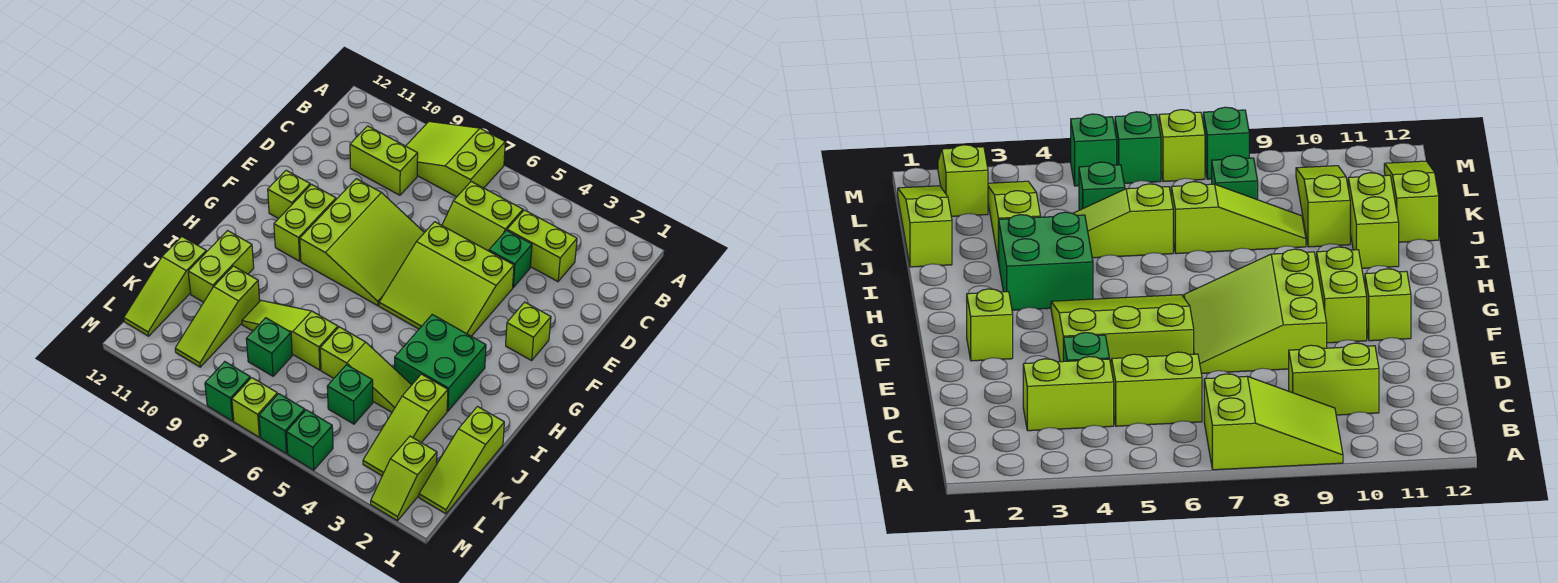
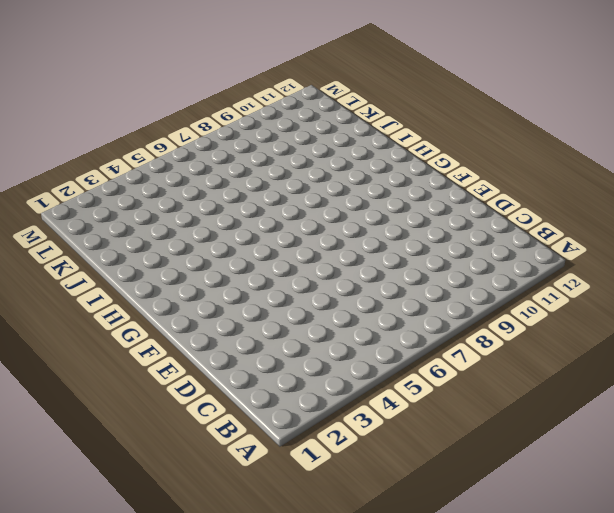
none -> lime slope A7:B9 level 1 top 7
none -> lime brick C3:C4 level 1
none -> lime slope C5:D6 level 1 top C

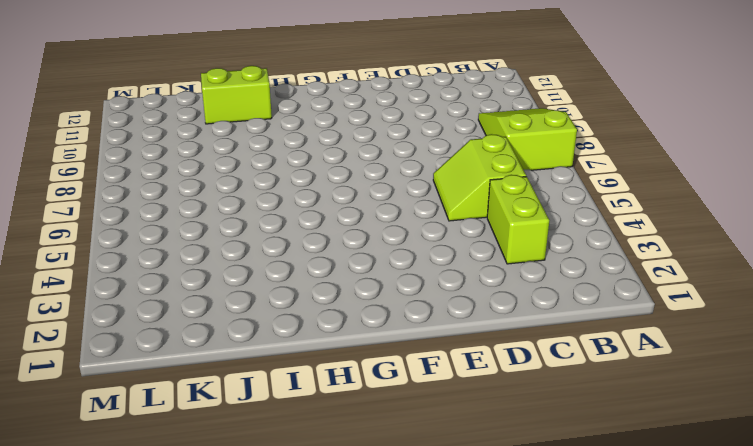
none -> lime brick C9:C10 level 1
none -> green brick D4 level 1
none -> lime slope E4:G6 level 1 top E

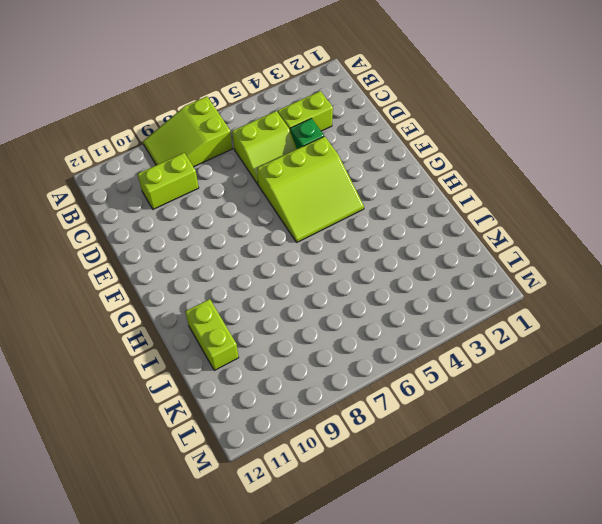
none -> lime slope E7:G9 level 1 top 9
none -> lime brick F2 level 1
none -> lime brick F10:G10 level 1

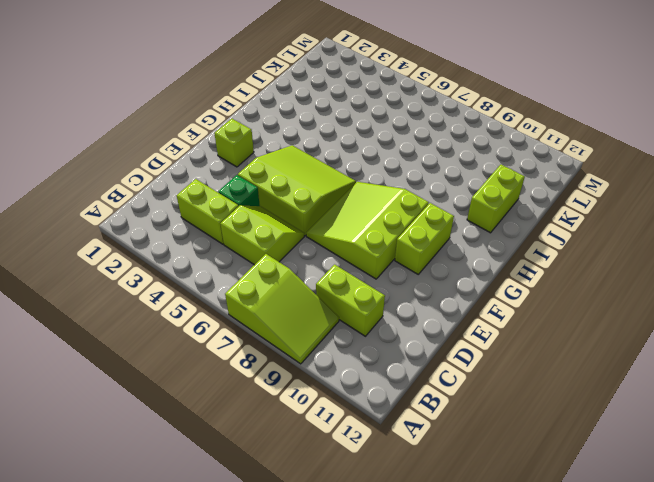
none -> lime brick F11 level 1
none -> green brick H3:I4 level 1
none -> lime slope J1:L1 level 1 top J

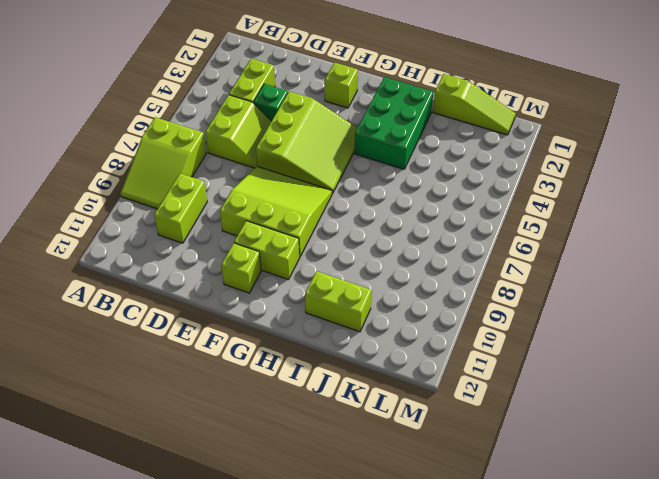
green brick H2:I4 level 1 -> green brick H3:I4 level 1
none -> lime slope J3:L3 level 1 top J
none -> lime slope J4:J6 level 1 top 6
none -> lime slope J7:J9 level 1 top 7

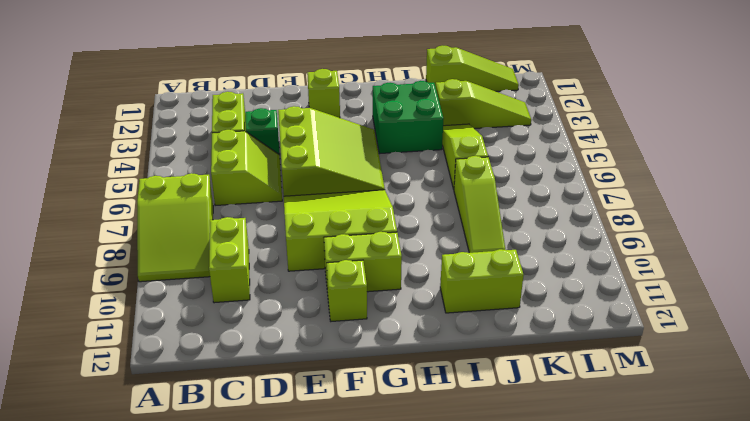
none -> lime slope J10:L10 level 1 top J
none -> lime slope J12:L12 level 1 top J
none -> green brick K5 level 1

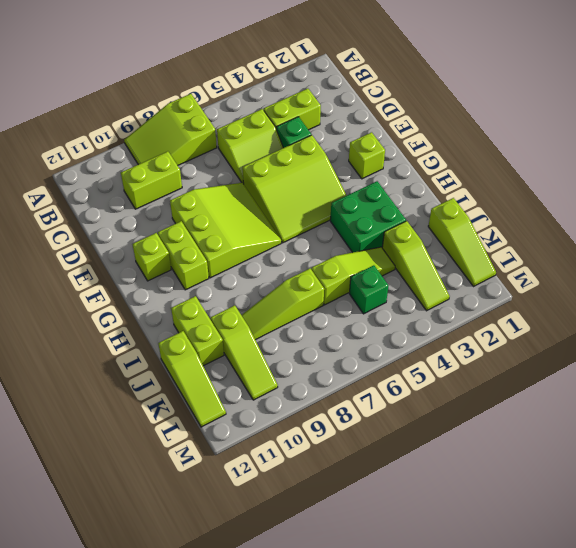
none -> green brick K8 level 1
none -> lime slope L2:M2 level 1 top L
none -> green brick M5 level 1

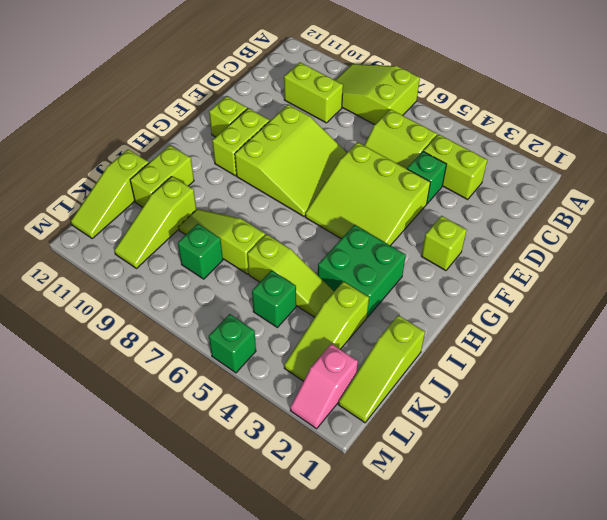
pink slope L2:M2 level 1 top L -> lime slope L2:M2 level 1 top L
none -> green brick M6 level 1
none -> lime brick M7 level 1
none -> green brick M8 level 1

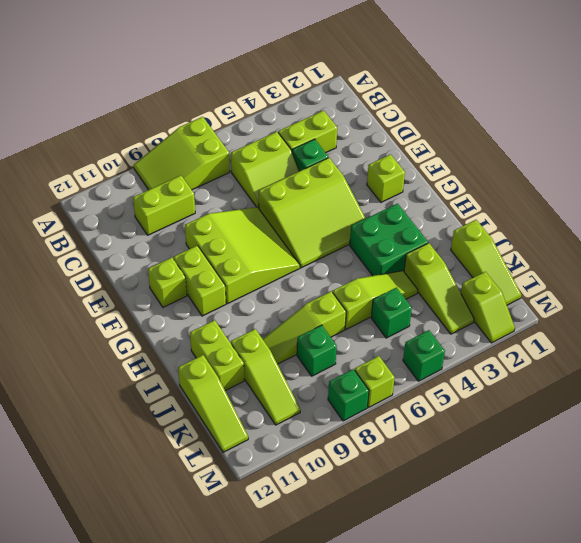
none -> green brick M6 level 1

